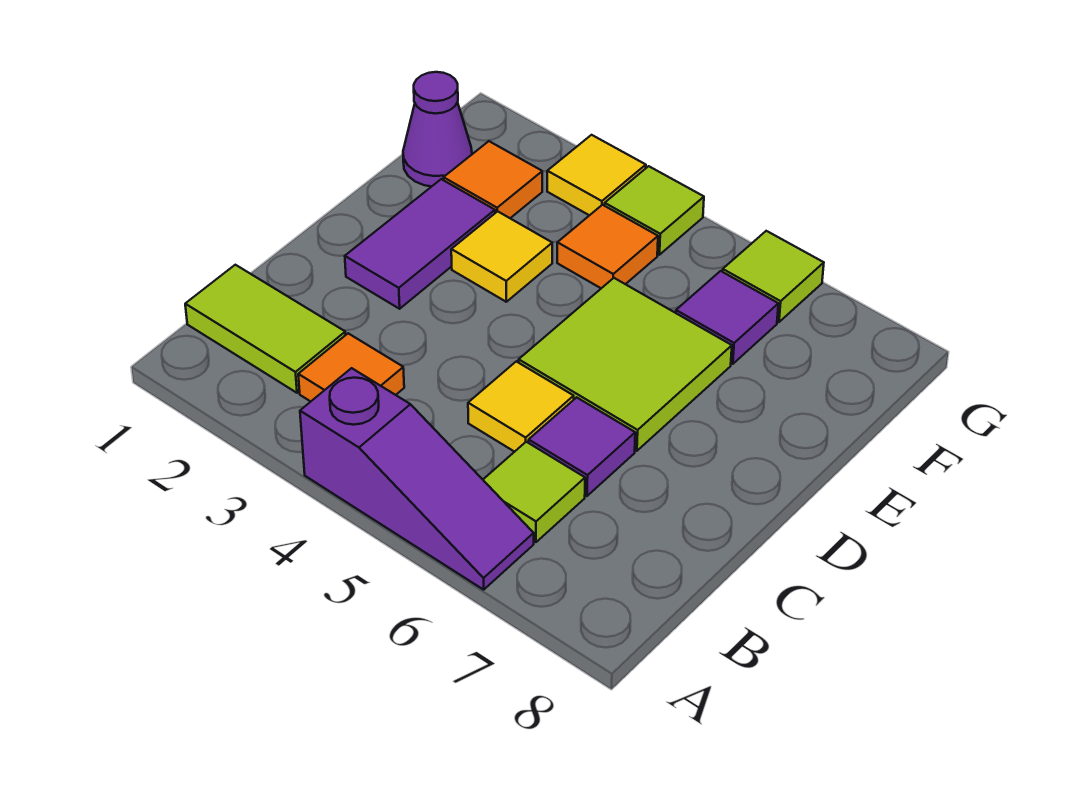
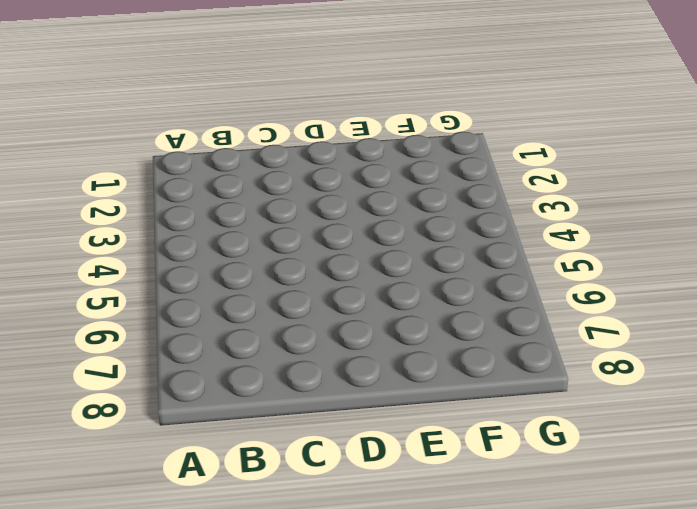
none -> purple slope A4:A6 level 1 top 4
none -> lime tile B1:B2 level 1
none -> orange tile B3 level 1

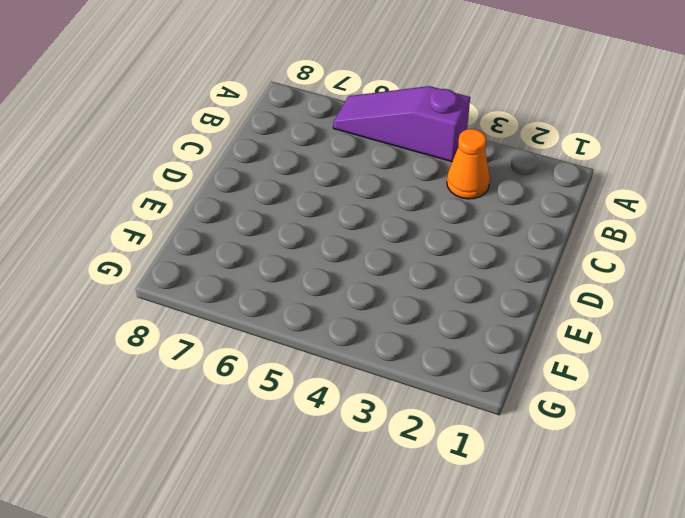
orange cone B3 level 1 -> orange tile B3 level 1
none -> lime tile B1:B2 level 1
none -> lime tile B6 level 1
none -> yellow tile C5 level 1

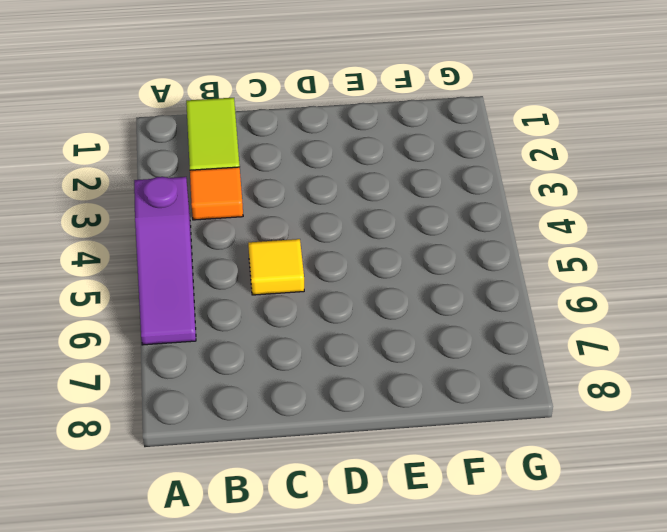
none -> lime tile B6 level 1
none -> purple tile C6 level 1
none -> purple tile D2:E2 level 1

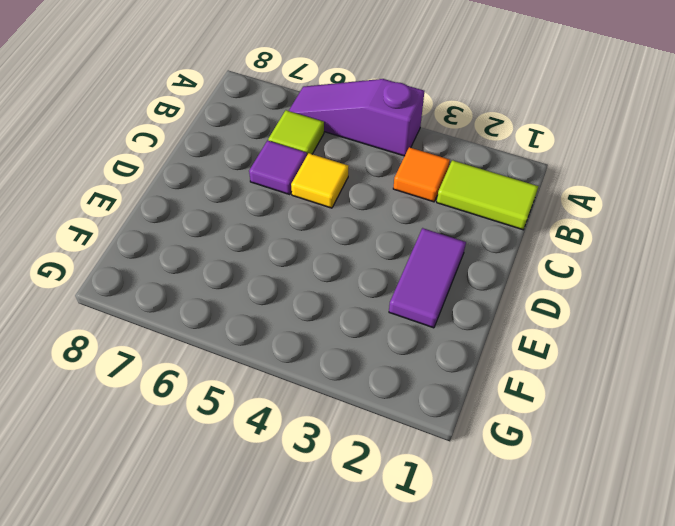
none -> lime tile D5:E6 level 1
none -> yellow tile E3 level 1
none -> purple cone F1 level 1

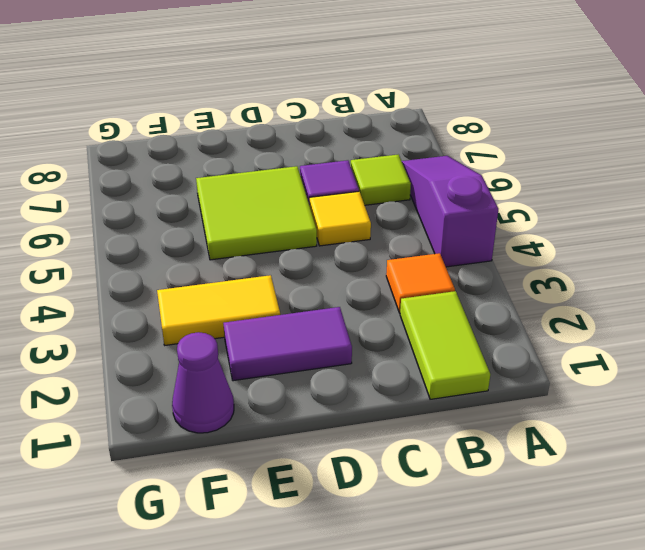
yellow tile E3:F3 level 1 -> yellow tile E3 level 1
none -> orange tile F2 level 1
none -> orange tile F4 level 1
none -> purple tile F6 level 1

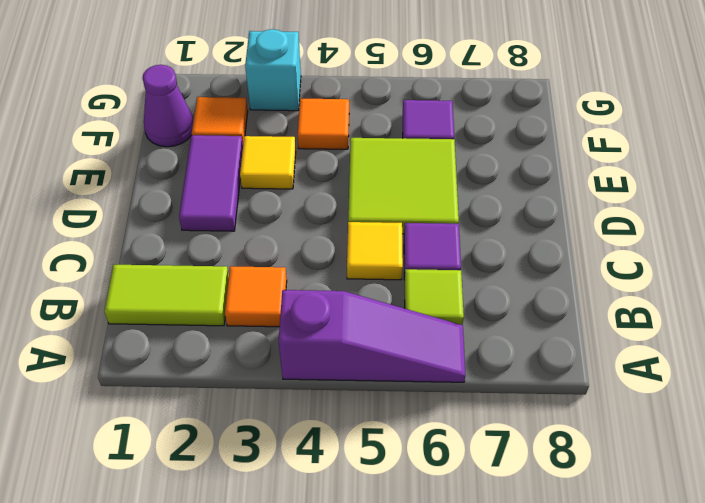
cyan brick G3 level 1 -> yellow tile G3 level 1
none -> lime tile G4 level 1
none -> lime tile G6 level 1

